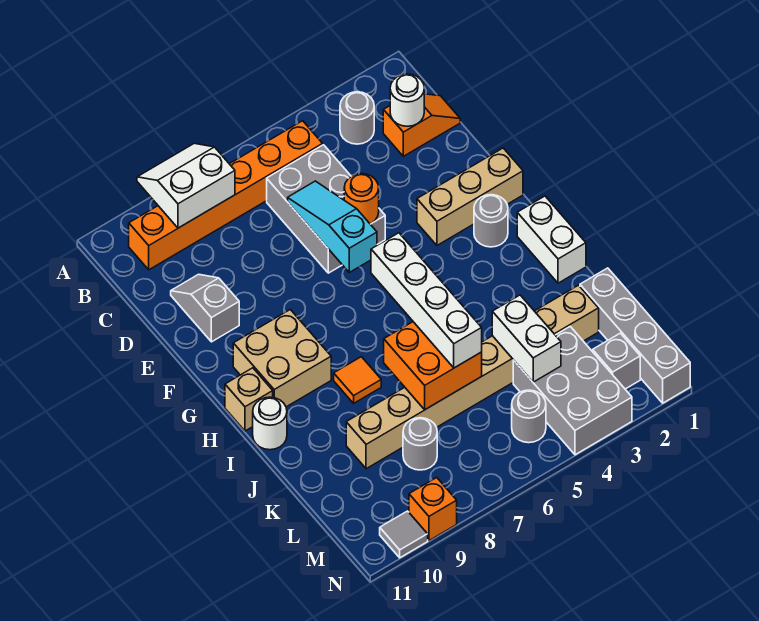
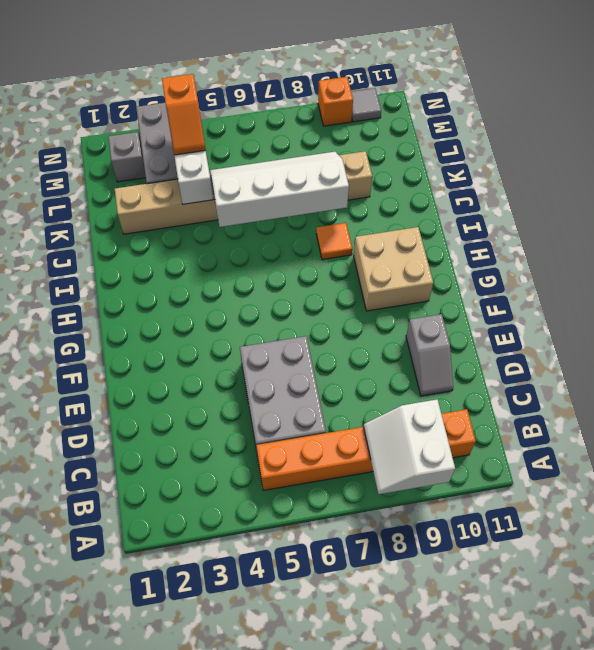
white slope A8:B9 level 2 top 9 -> white slope A8:B9 level 2 top B
white slope J5:K8 level 2 top J -> orange brick J6:K7 level 2
orange slope L4:M4 level 3 top M -> orange slope C1:C2 level 1 top 2
none -> grey round brick B3 level 1
none -> tan brick F1:F3 level 1
none -> grey round brick G2 level 1

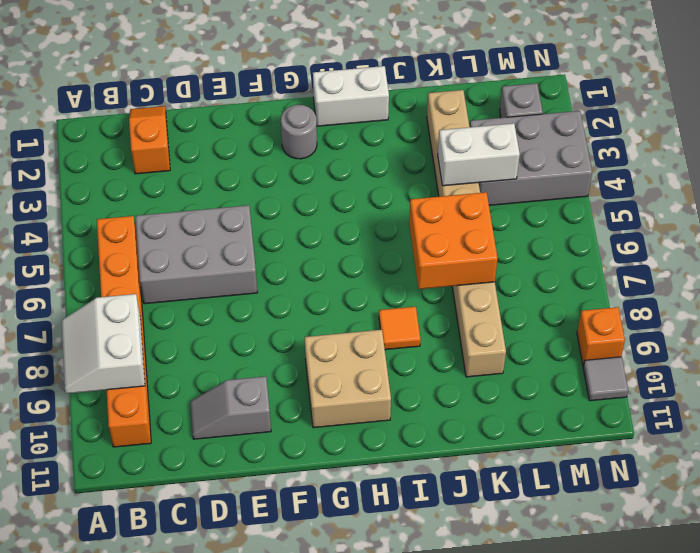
none -> grey round brick B3 level 1
none -> tan brick F1:F3 level 1
none -> tan brick H11 level 1

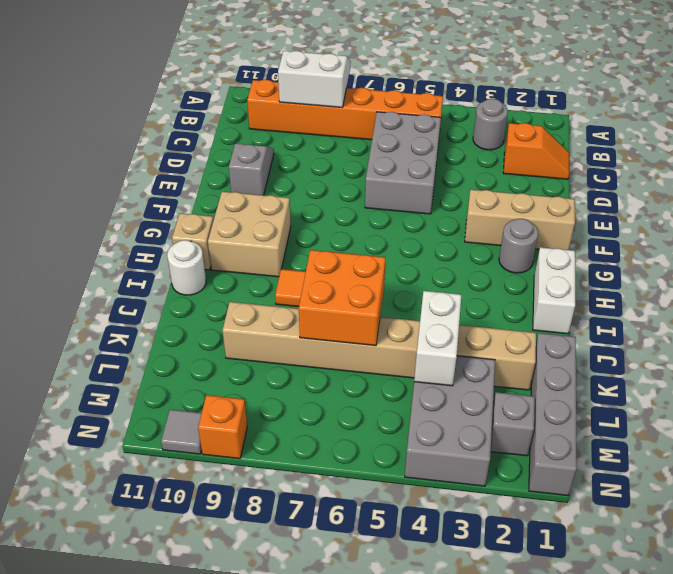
none -> grey round brick L8 level 1
none -> grey round brick M5 level 1
none -> white round brick C2 level 2

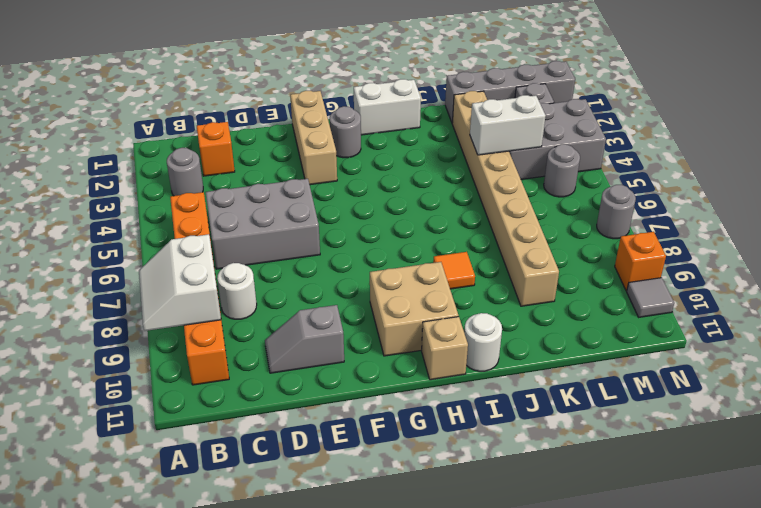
white round brick C8 level 1 -> white round brick C2 level 2
grey round brick N7 level 1 -> grey round brick L8 level 1
none -> cyan slope D6:F6 level 2 top F
none -> orange round brick E5 level 2
none -> orange brick J6:K7 level 2

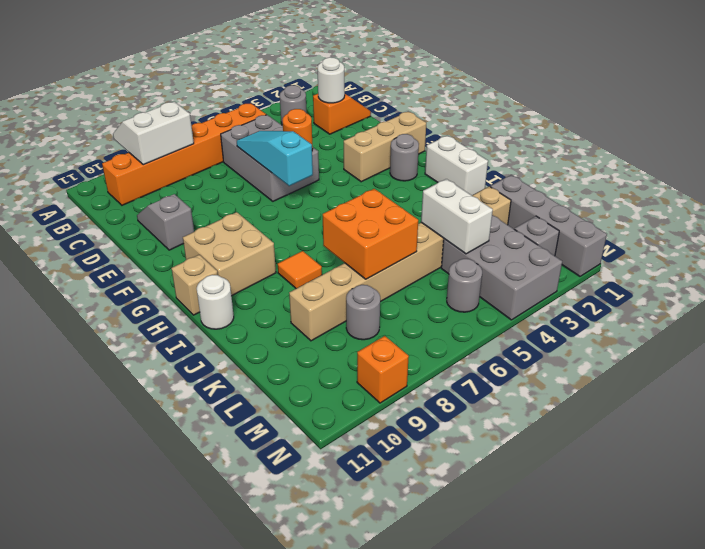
none -> grey tile N10 level 1
none -> white brick H6:K6 level 3

